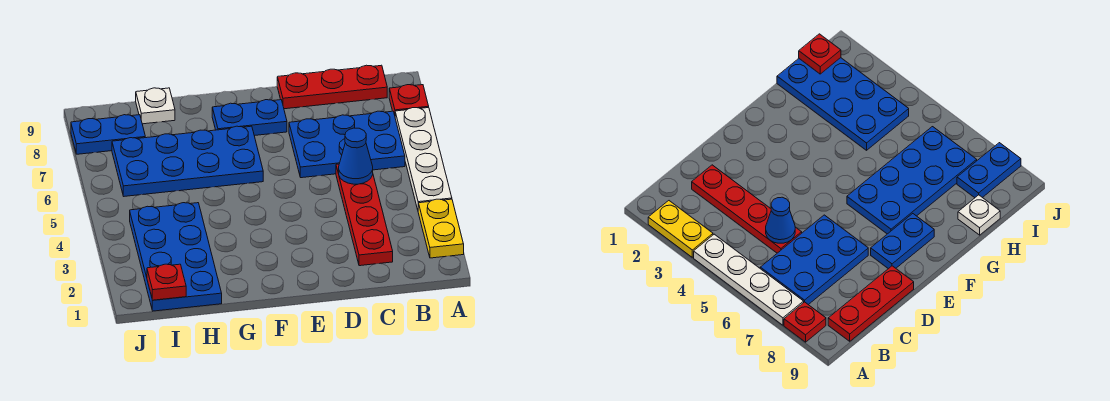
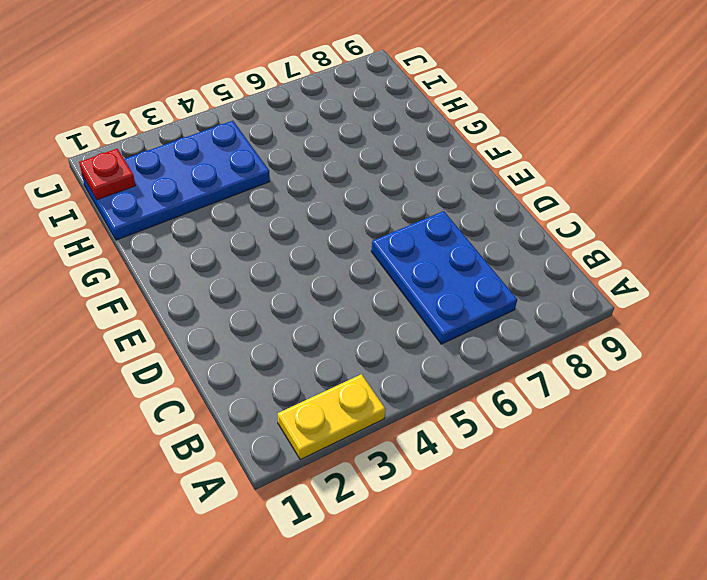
none -> white plate A4:A7 level 1
none -> red plate A8 level 1
none -> red plate B9:D9 level 1

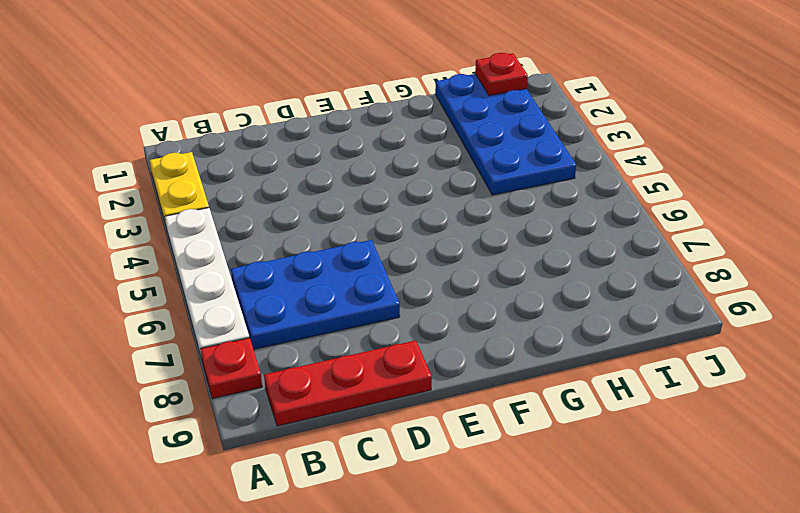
none -> red plate C2:C5 level 1
none -> blue plate E8:F8 level 1
none -> blue plate F6:I7 level 1

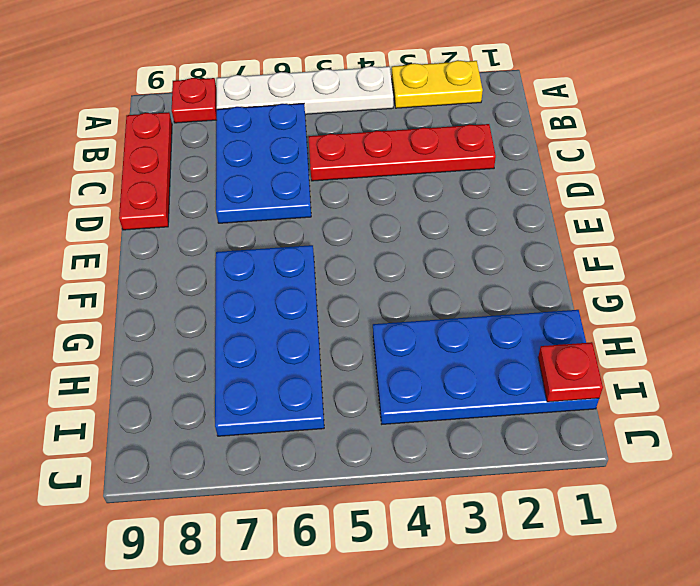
none -> blue plate E8:F8 level 1
none -> white plate H9 level 1
none -> blue plate I8:J8 level 1

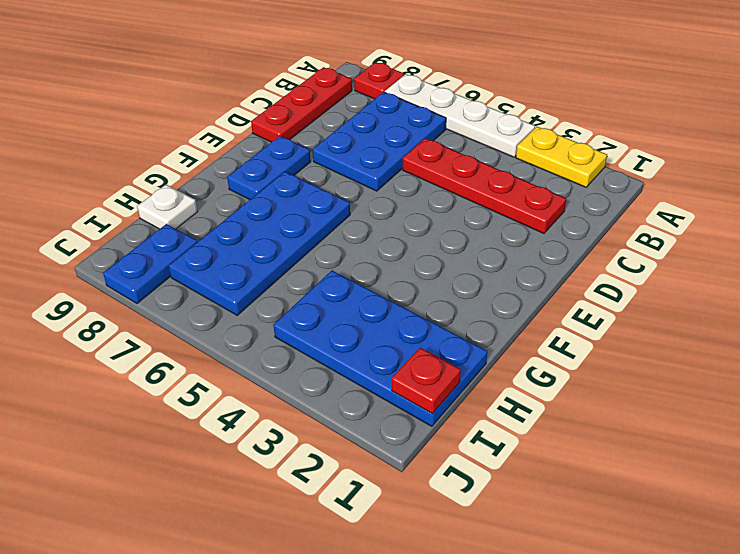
none -> blue cone C5 level 2

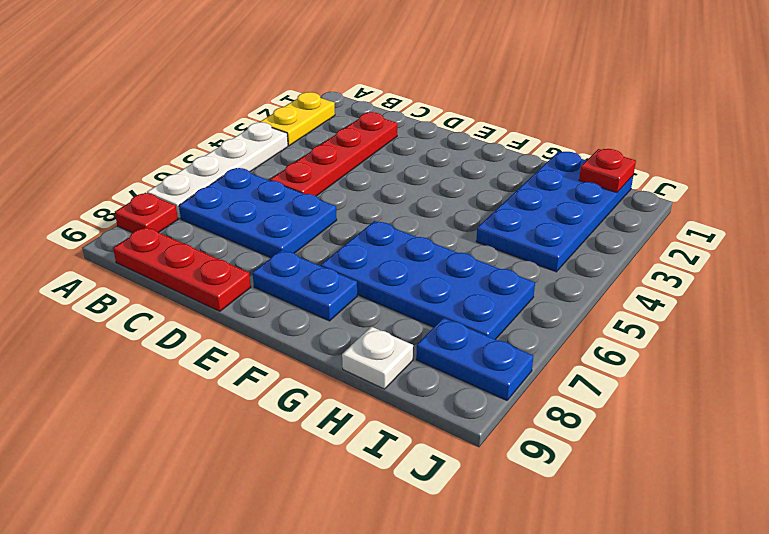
none -> blue cone C5 level 2

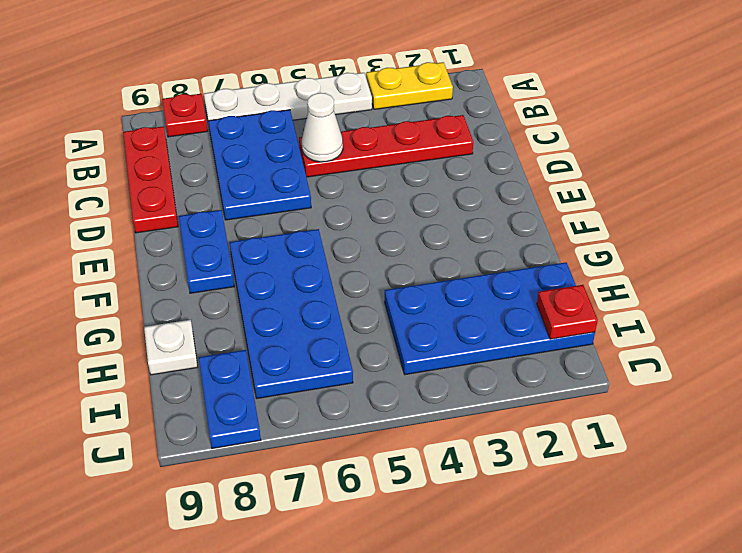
white cone C5 level 2 -> blue cone C5 level 2

